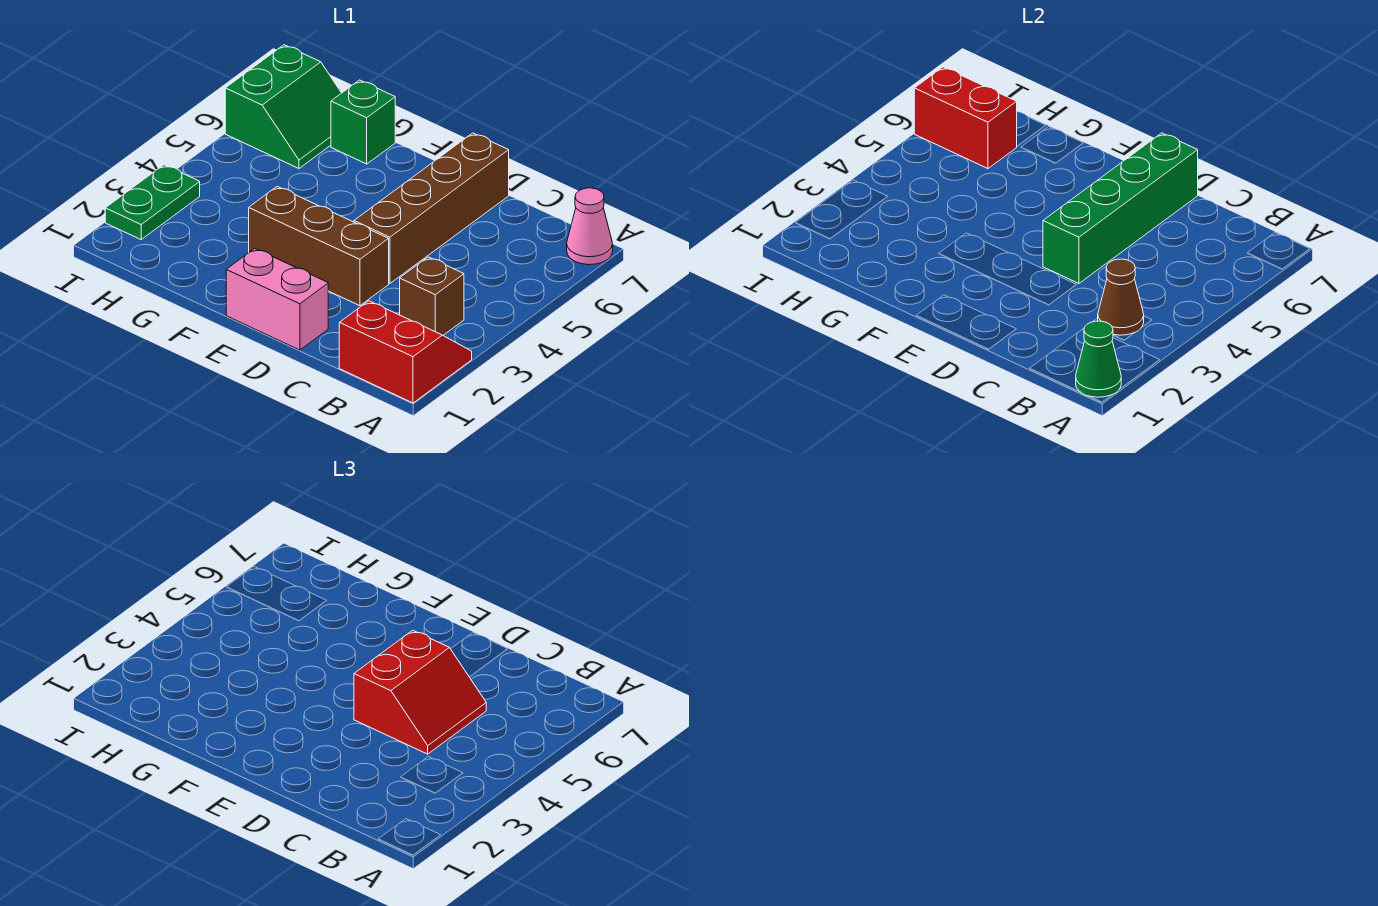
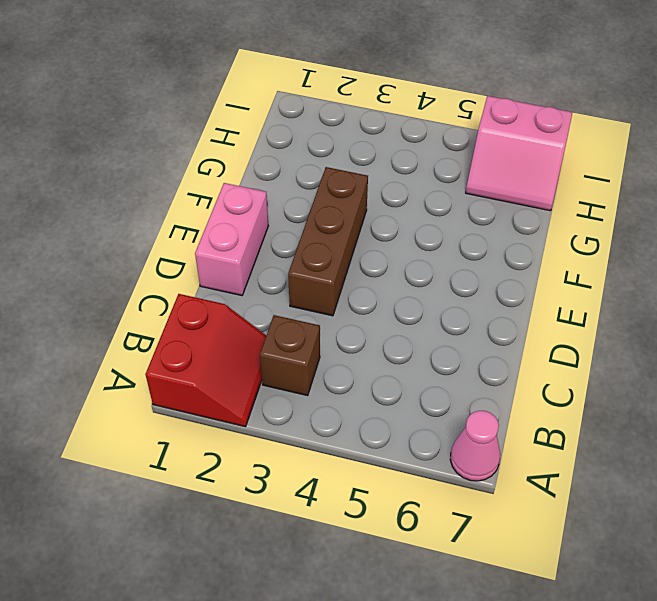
pink slope H6:I7 level 1 top I -> green slope H6:I7 level 1 top I
none -> brown brick D4:D7 level 1
none -> green brick G7 level 1
none -> green plate I2:I3 level 1

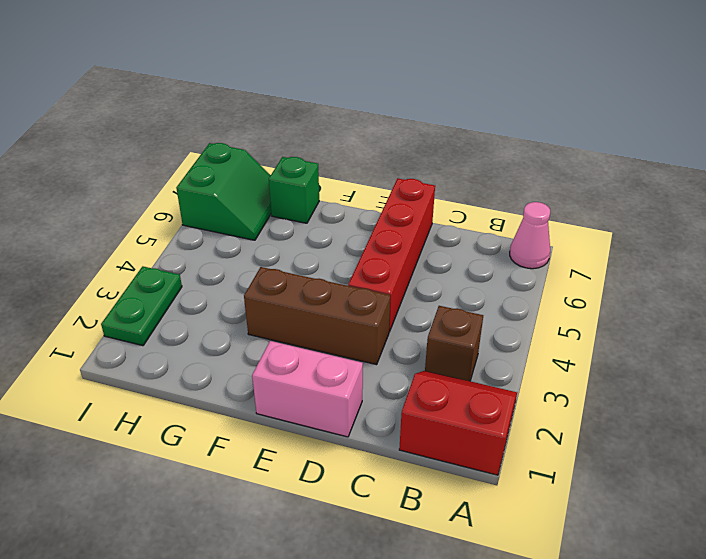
red brick D4:D7 level 1 -> brown brick D4:D7 level 1
none -> green cone A1 level 2
none -> brown cone B3 level 2
none -> green brick D4:D7 level 2

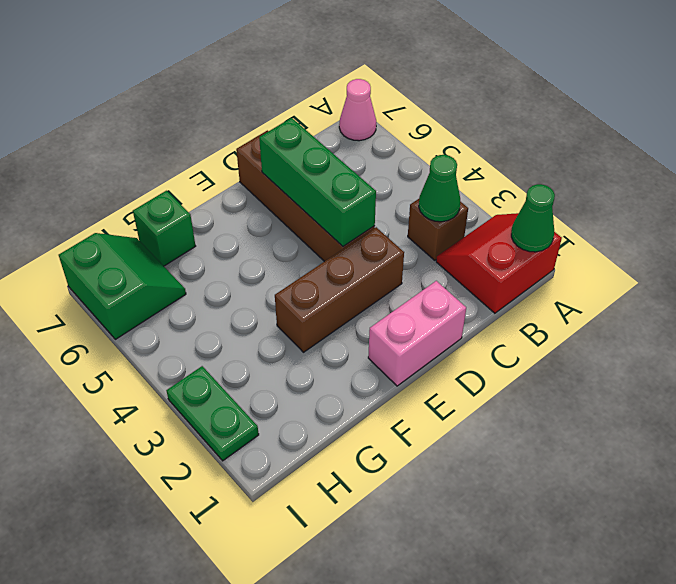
green cone B3 level 2 -> brown cone B3 level 2
green brick D4:D6 level 2 -> green brick D4:D7 level 2
none -> red brick H6:I6 level 2
none -> red slope C4:D5 level 3 top D

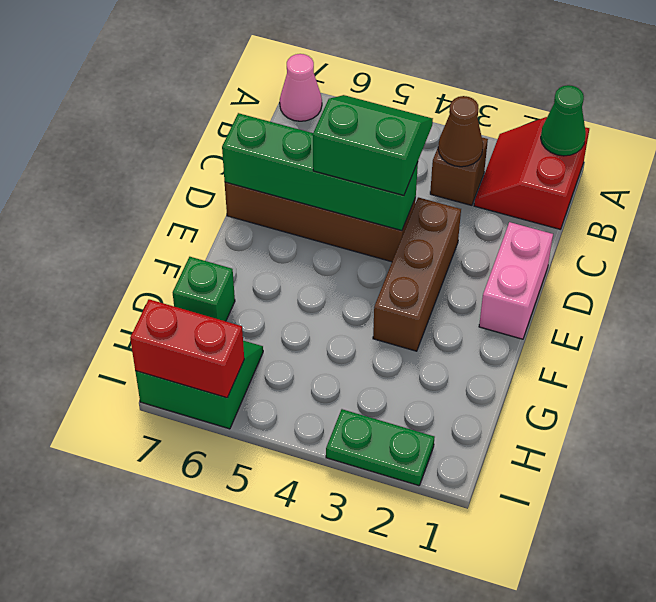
green slope C4:D5 level 3 top D -> red slope C4:D5 level 3 top D
red brick I6:I7 level 2 -> red brick H6:I6 level 2

